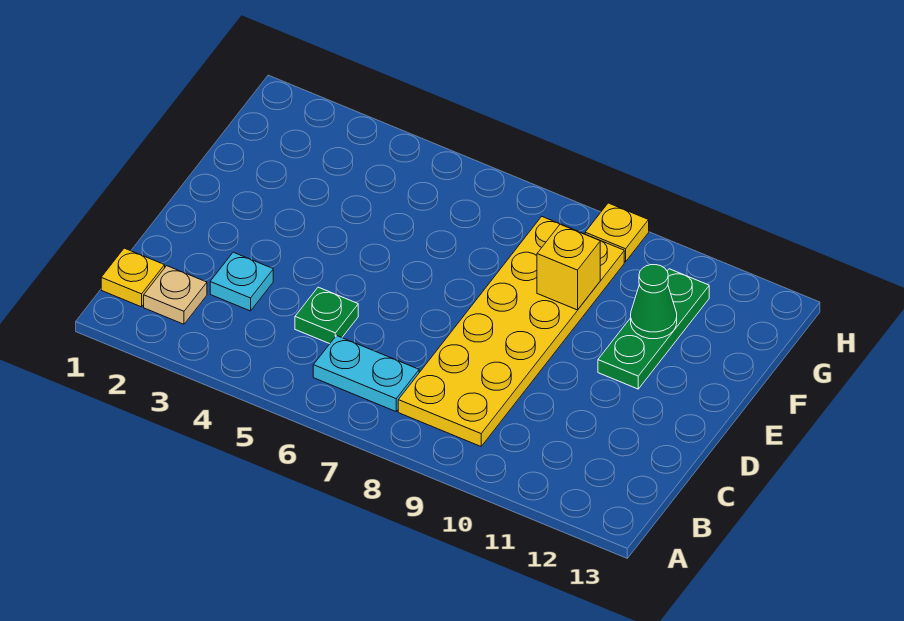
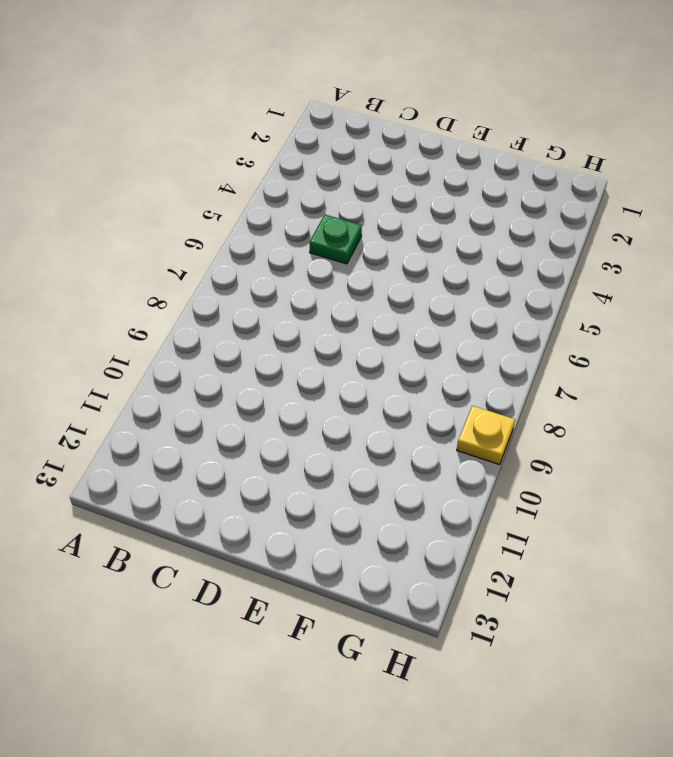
none -> yellow plate B1 level 1
none -> tan plate B2 level 1

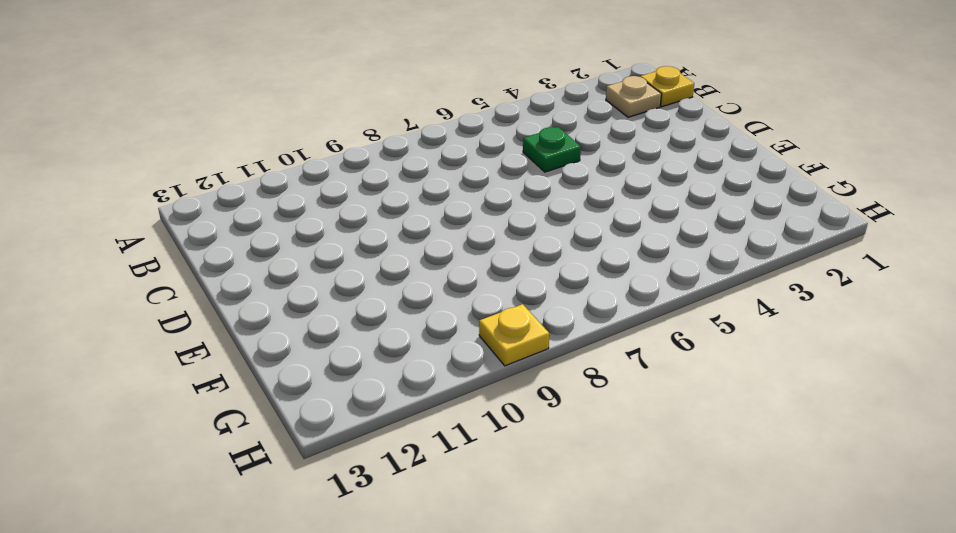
none -> cyan plate B6:B7 level 1
none -> yellow plate B8:G9 level 1

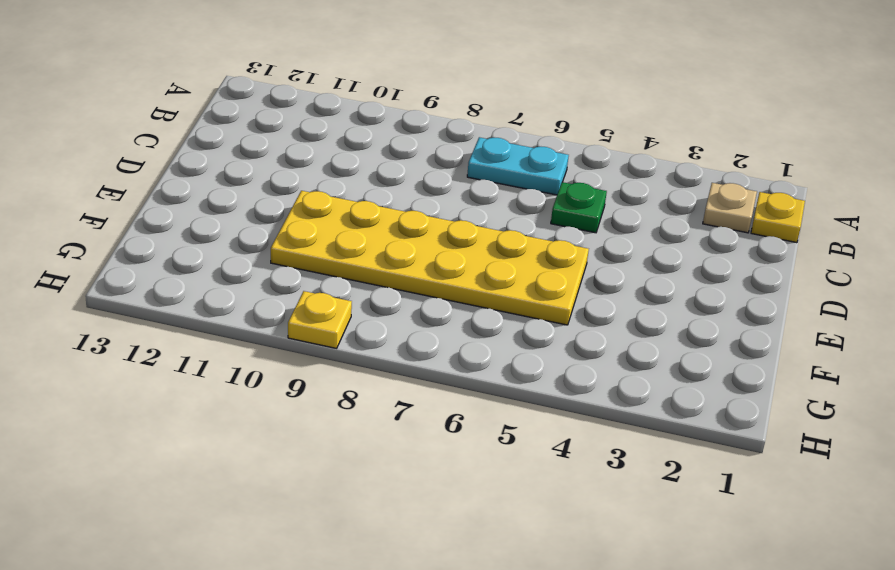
yellow plate E5:F10 level 1 -> yellow plate B8:G9 level 1
none -> cyan plate C3 level 1
none -> green plate E11:G11 level 1

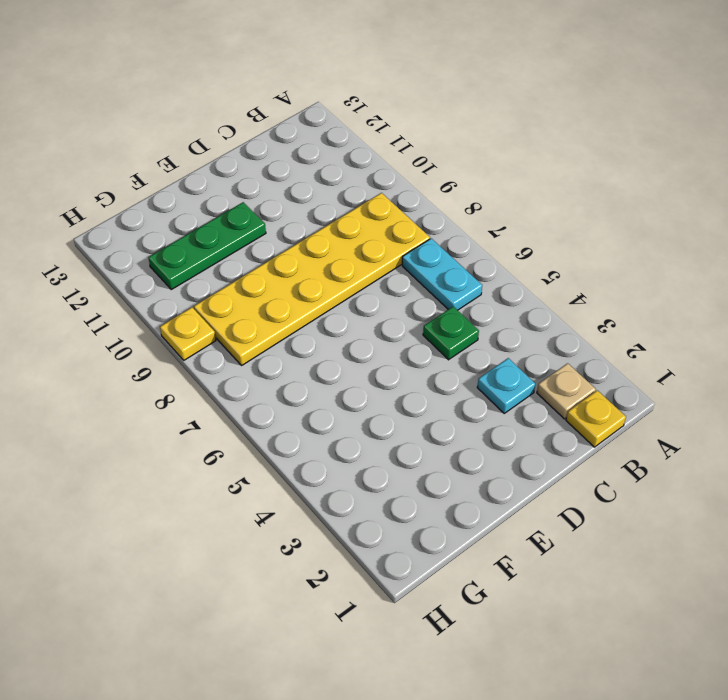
none -> yellow brick F9 level 2
none -> green cone F11 level 2

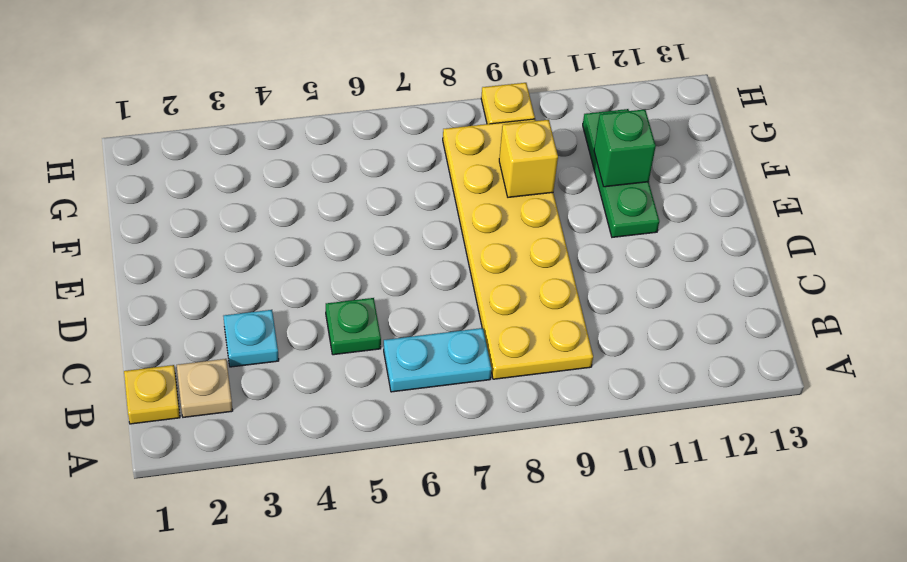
green brick F11 level 2 -> green cone F11 level 2

